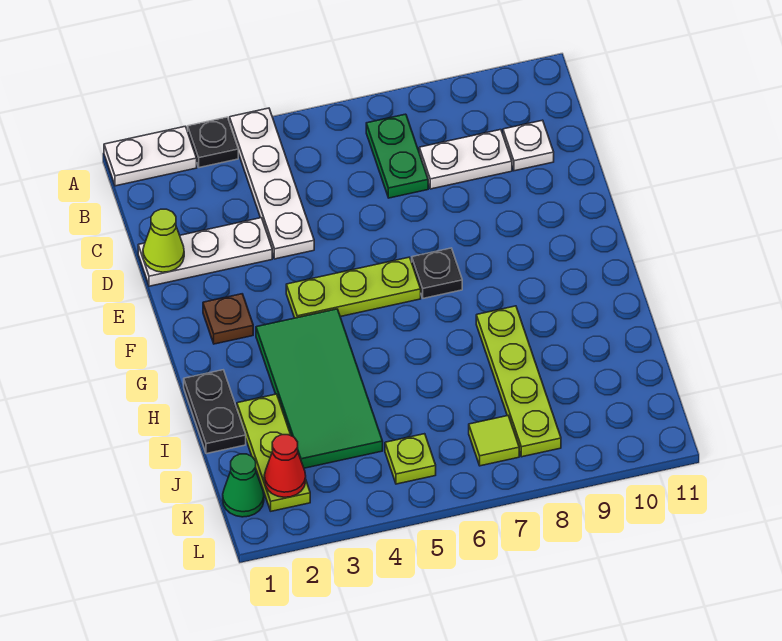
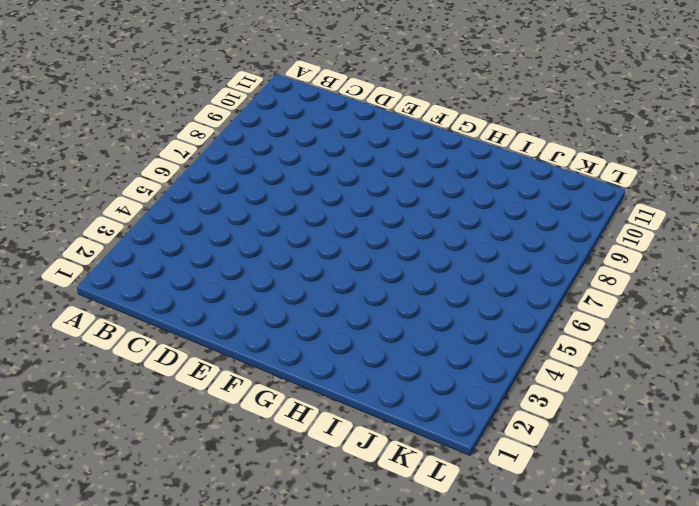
none -> white plate A1:A2 level 1
none -> black plate A3 level 1
none -> white plate A4:D4 level 1

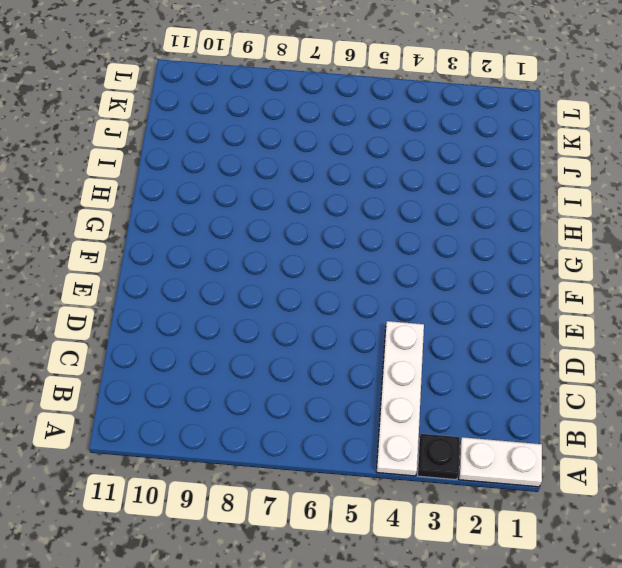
none -> green plate B7:C7 level 1
none -> white plate C8:C9 level 1
none -> white plate C10 level 1

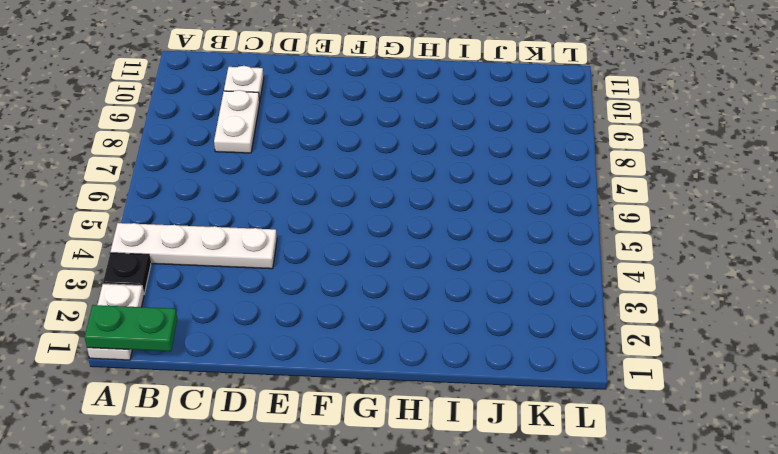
green plate A1:B1 level 2 -> green plate B7:C7 level 1
none -> white plate D1:D3 level 1
none -> brown plate F2 level 1
none -> lime plate F4:F6 level 1

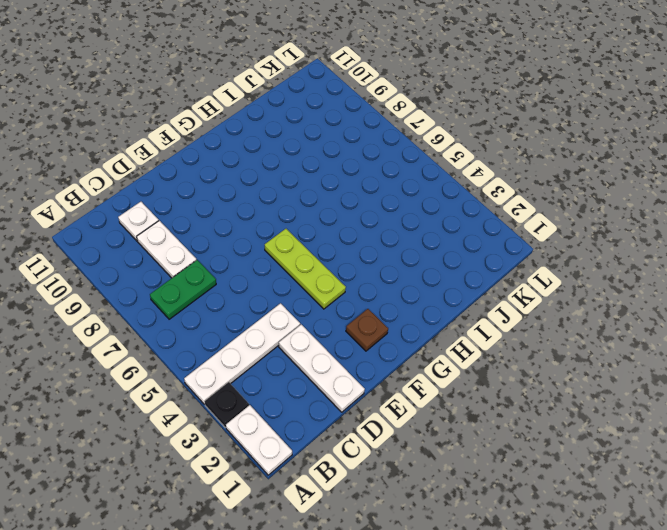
none -> black plate F7 level 1
none -> green tile G3:J4 level 1
none -> black plate H1:I1 level 1

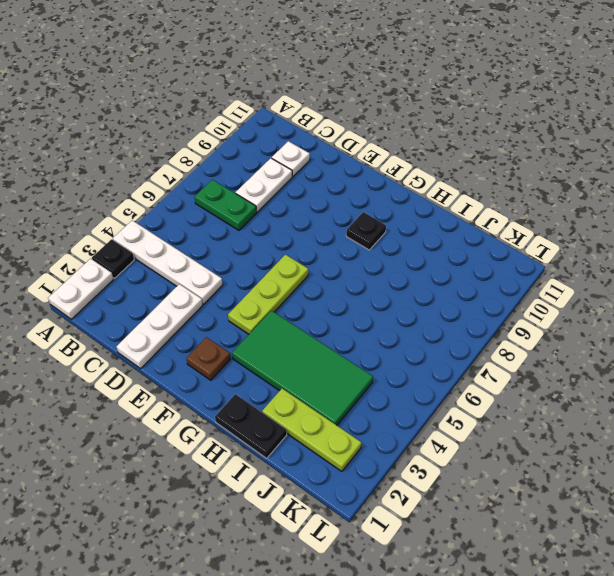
black plate G9 level 1 -> black plate F7 level 1
none -> lime plate H8:K8 level 1
none -> green cone K1 level 1
none -> lime plate K5 level 1

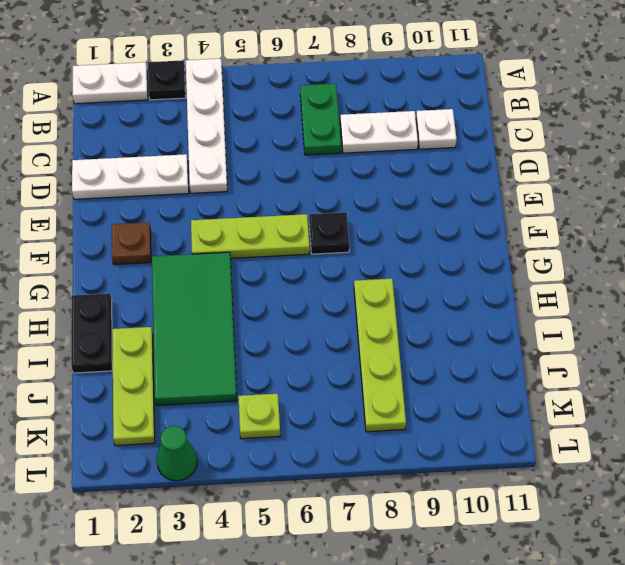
green cone L3 level 1 -> green cone K1 level 1
none -> lime tile K7 level 1
none -> lime cone D1 level 2
none -> red cone K2 level 2

